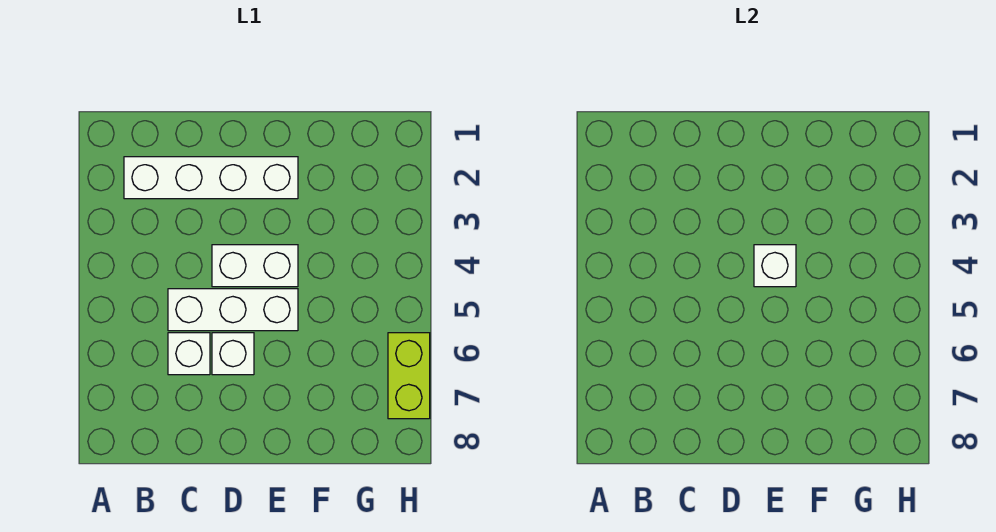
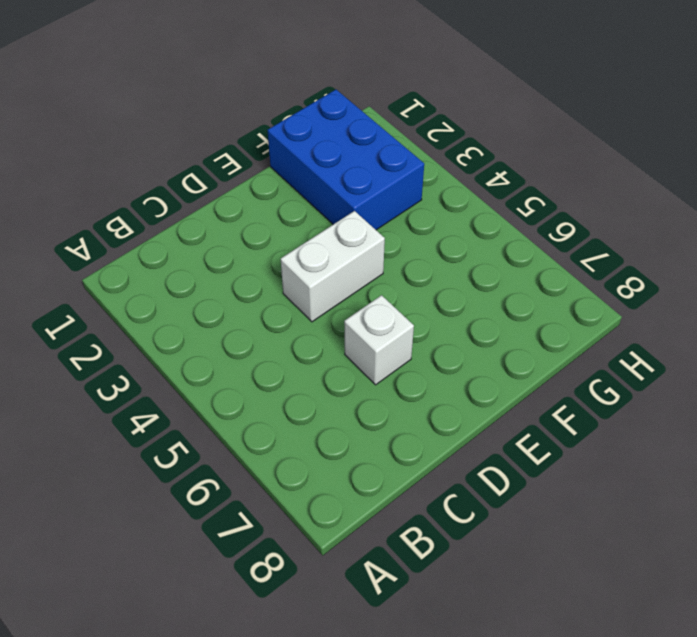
blue brick F1:G3 level 1 -> none
none -> white brick B2:E2 level 1
none -> white brick C5:E5 level 1

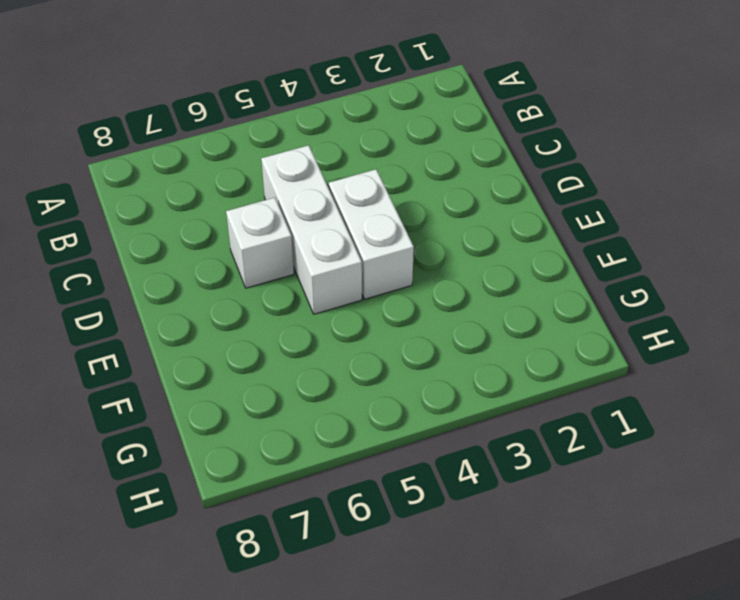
none -> white brick B2:E2 level 1
none -> white brick C6 level 1

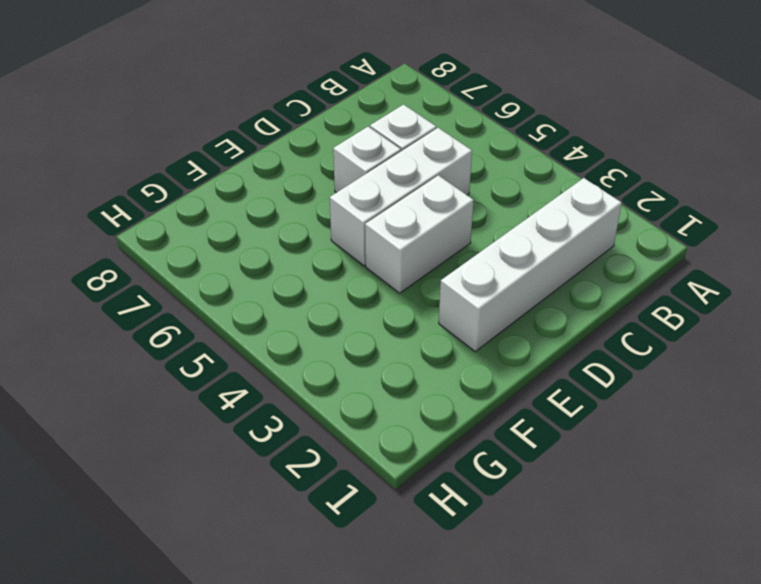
none -> lime brick H6:H7 level 1
none -> white brick E4 level 2

